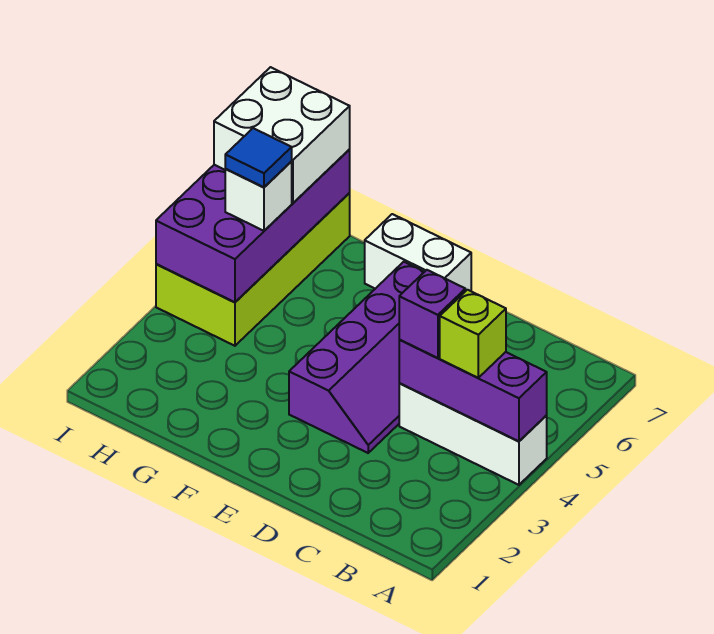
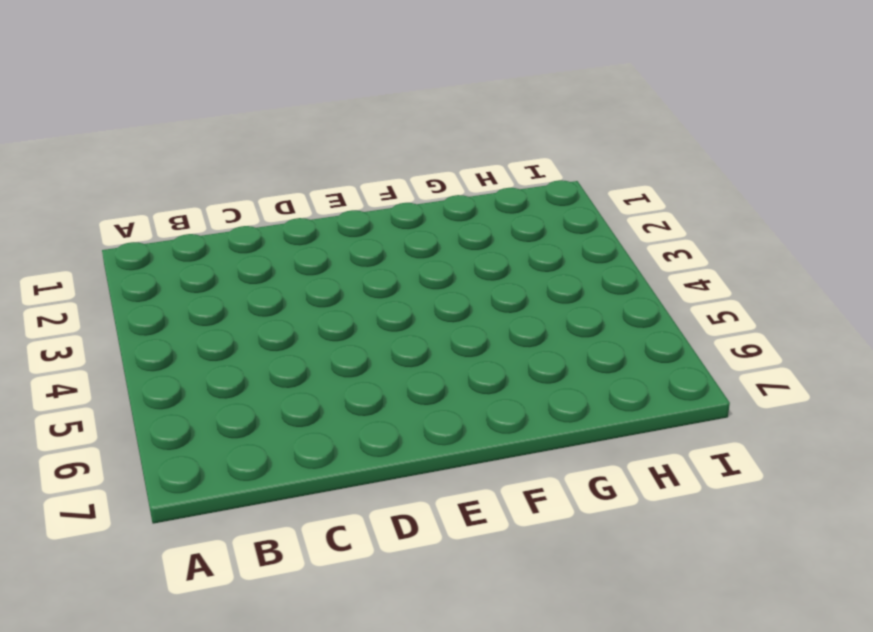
none -> white brick A4:C4 level 1
none -> purple slope D3:E6 level 1 top E

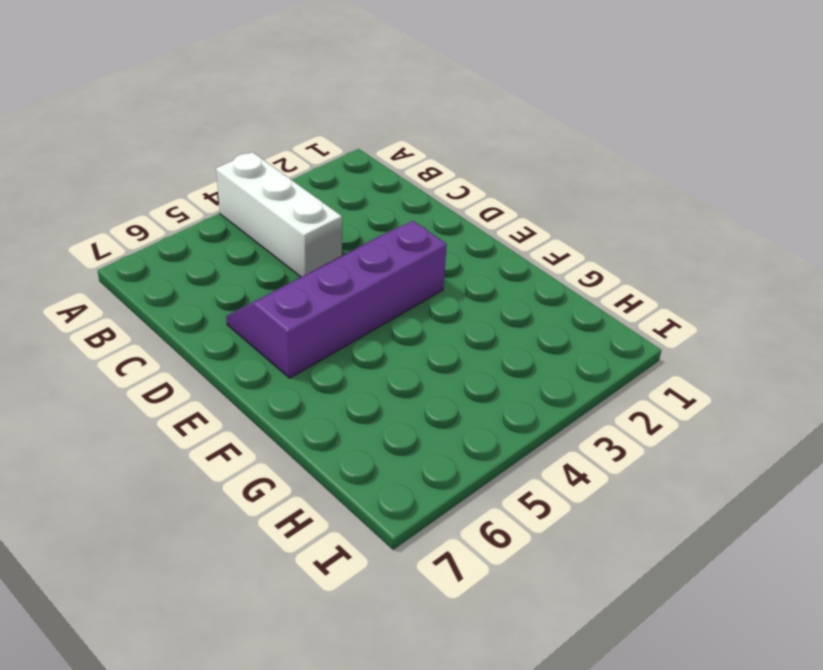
none -> white brick E7:F7 level 1
none -> lime brick H4:I7 level 1

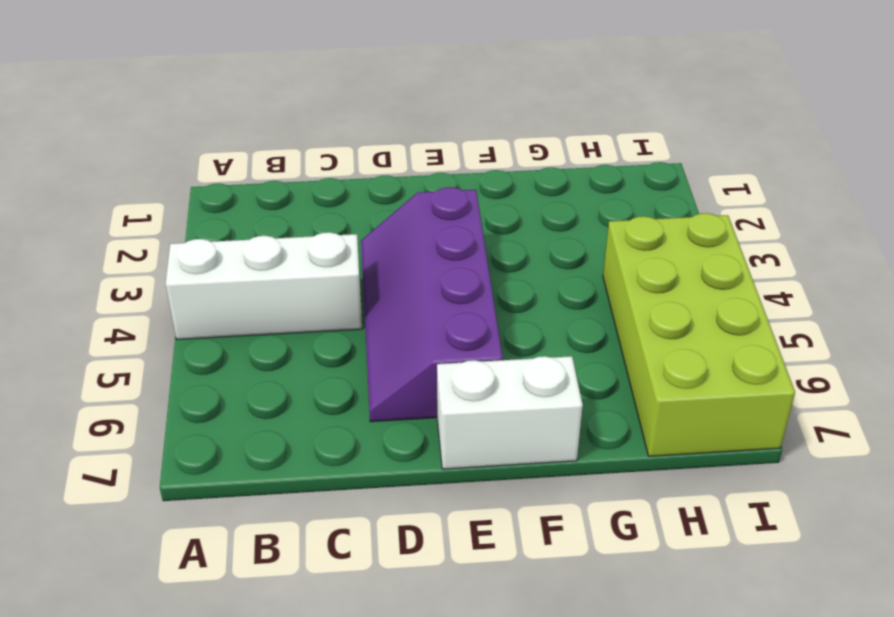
none -> purple brick A4:C4 level 2
none -> purple brick H4:I7 level 2

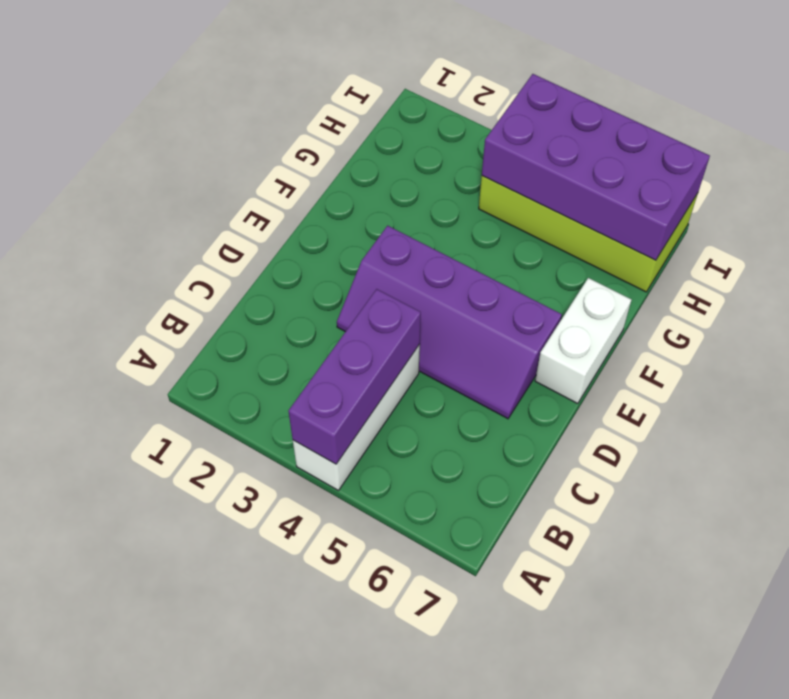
none -> lime brick B4 level 3
none -> purple brick C4 level 3

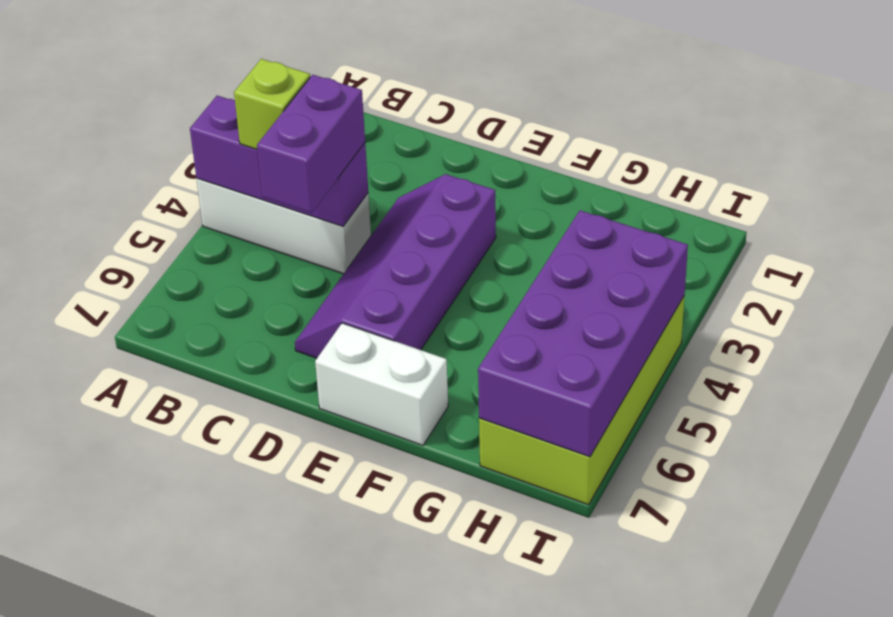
purple brick C4:C5 level 3 -> purple brick C4 level 3
none -> white brick H5 level 3
none -> white brick H6:I7 level 3

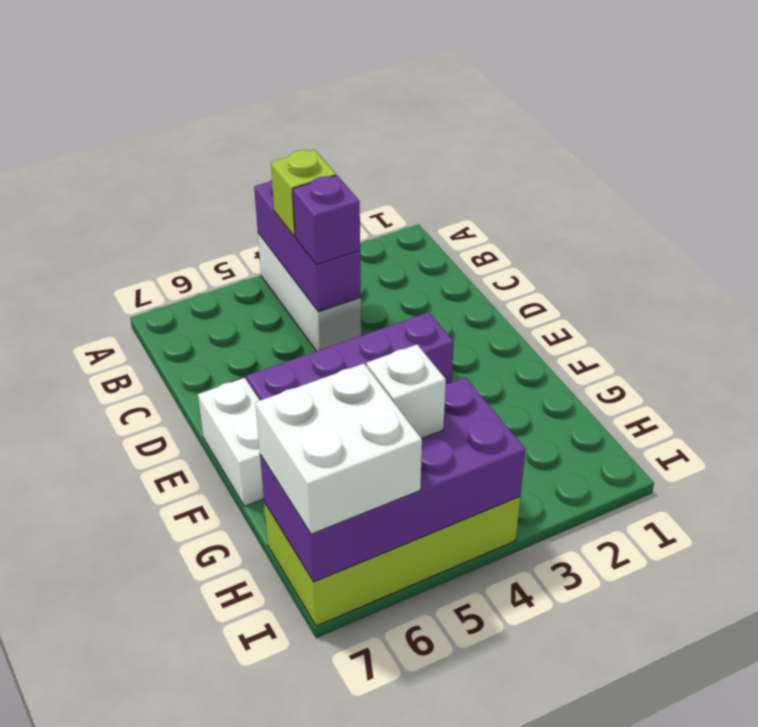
none -> blue tile H5 level 4

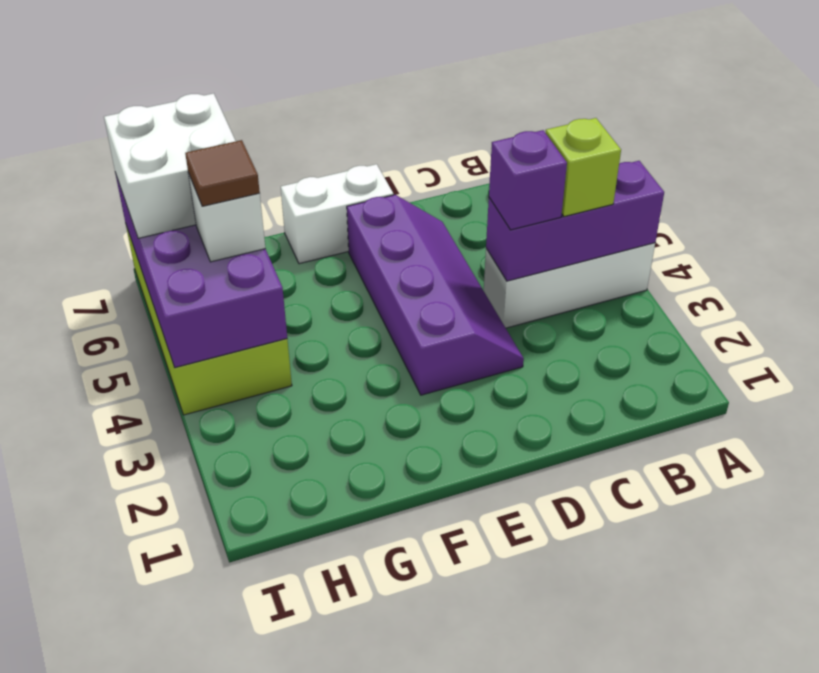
brown tile H5 level 4 -> blue tile H5 level 4

